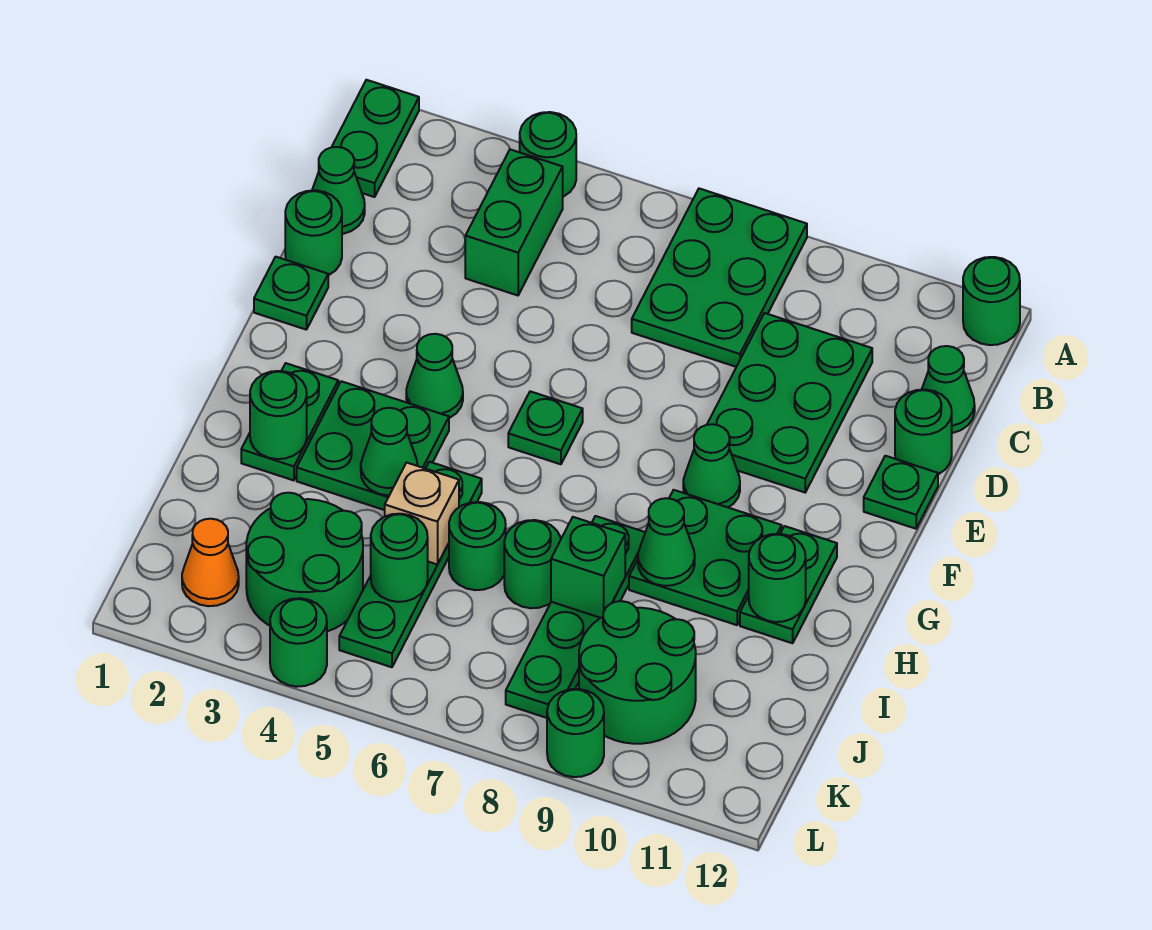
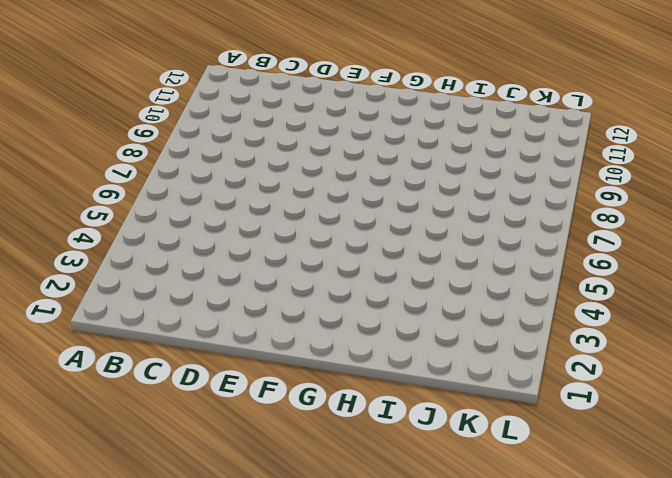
none -> green plate A1:B1 level 1
none -> green round brick A4 level 1
none -> green plate A7:C8 level 1
none -> green round brick A12 level 1

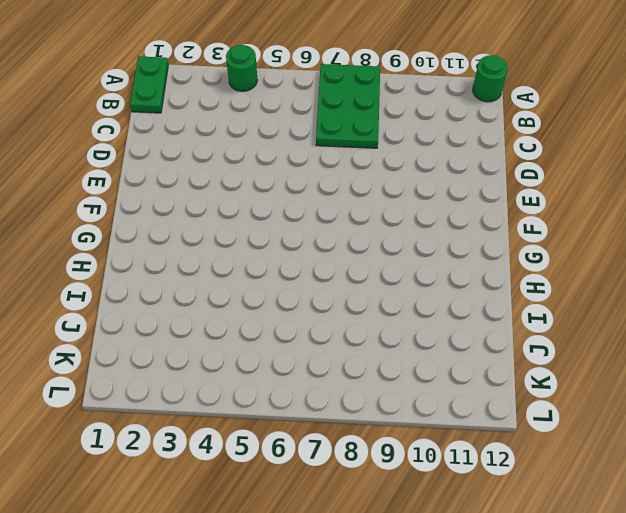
none -> green brick B4:C4 level 1
none -> green cone C1 level 1
none -> green plate C9:E10 level 1
none -> green cone C12 level 1

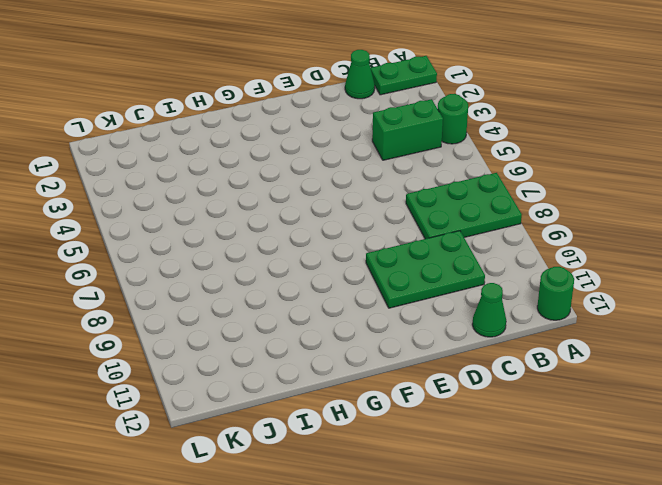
none -> green round brick D1 level 1
none -> green round brick D12 level 1
none -> green plate E1 level 1
none -> green plate E12 level 1

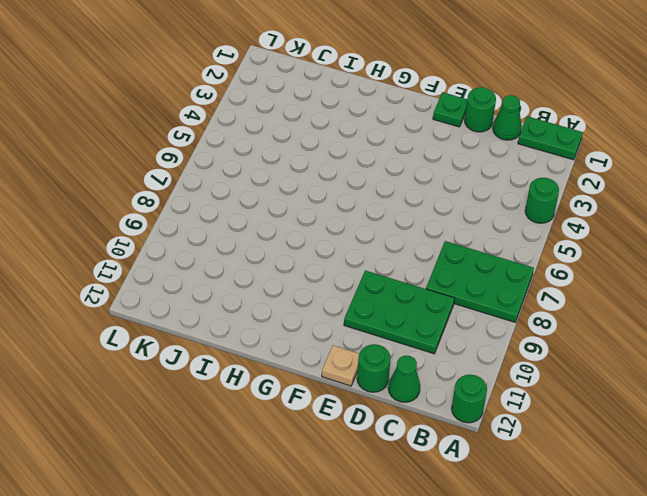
tan plate E12 level 1 -> green plate E12 level 1
none -> green brick B4:C4 level 1
none -> green cone F4 level 1
none -> green plate F6 level 1
none -> green cone F9 level 1

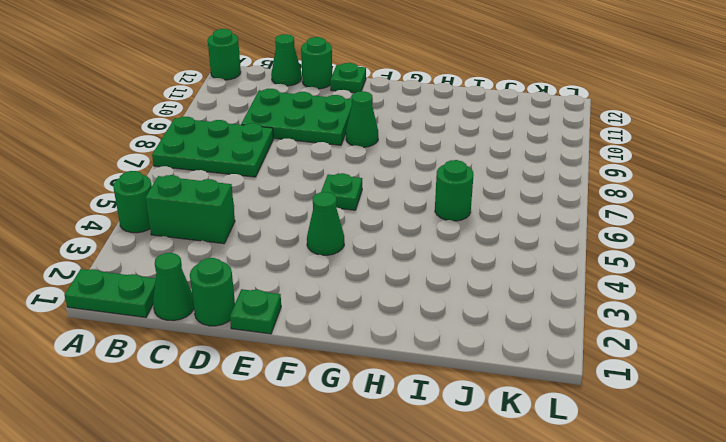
none -> green plate G2:H2 level 1
none -> green plate G3:H4 level 1
none -> green plate G9:H10 level 1
none -> green plate G11:H11 level 1

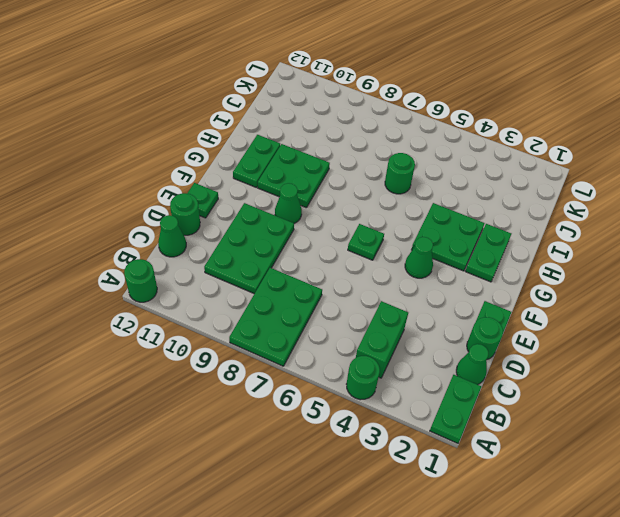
none -> green plate H5:K5 level 1
none -> green plate H8:K8 level 1
none -> green round brick I7 level 1
none -> green round brick J3:K4 level 1

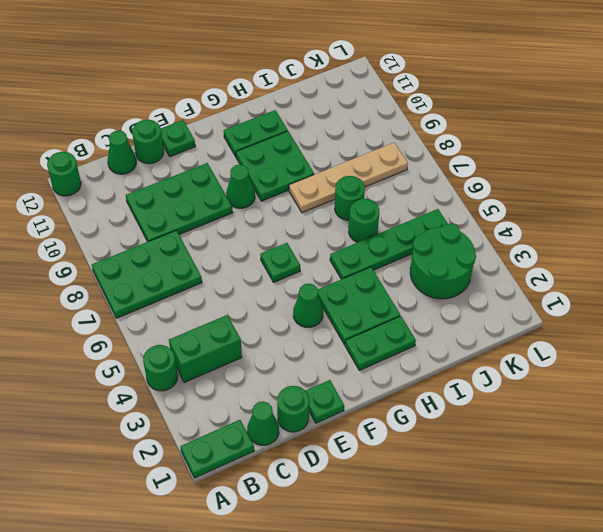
tan plate H8:K8 level 1 -> green plate H8:K8 level 1
none -> green round brick J9:K10 level 1
none -> orange cone K2 level 1
none -> green round brick L4 level 1
none -> green round brick L9 level 1

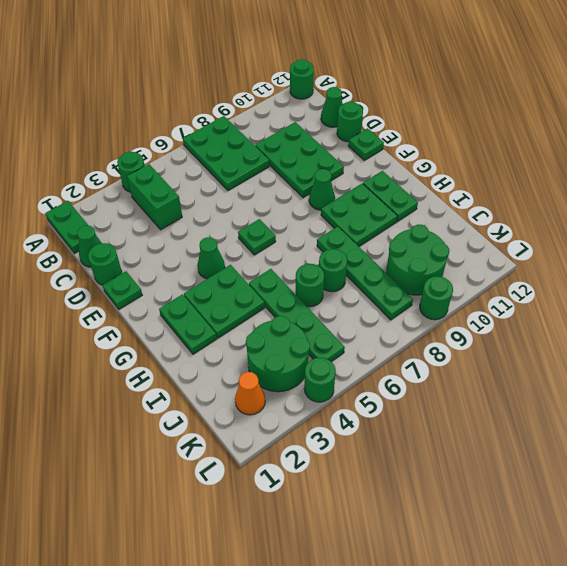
none -> green round brick H2 level 2
none -> green cone H4 level 2
none -> green cone H9 level 2
none -> green round brick H11 level 2

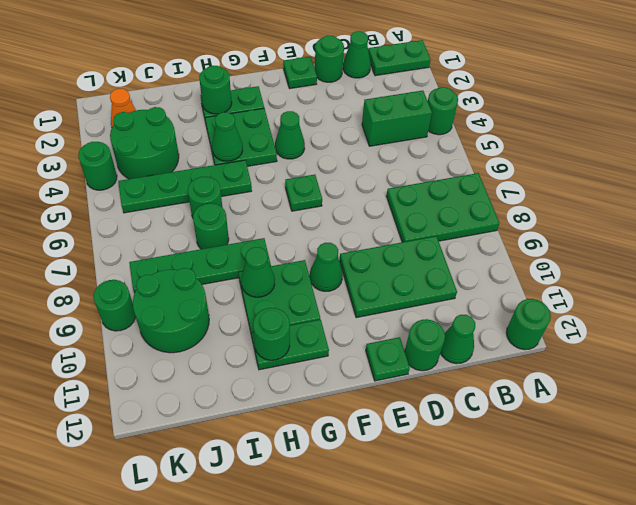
none -> tan brick I5 level 2
none -> green brick I8 level 2
none -> green round brick J5 level 2

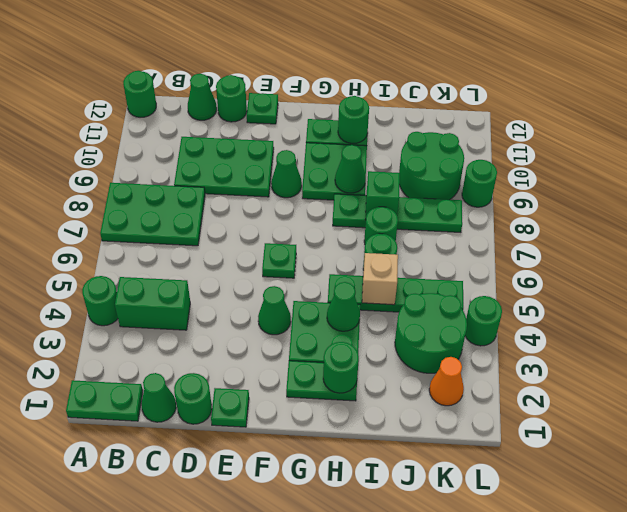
none -> green round brick J5 level 2

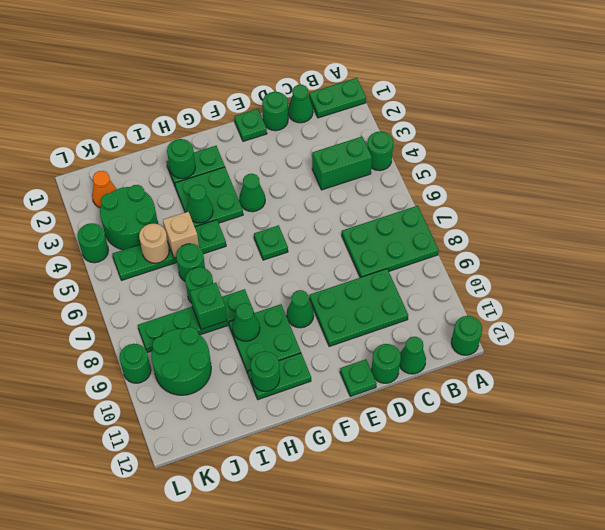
tan round brick J5 level 2 -> green round brick J5 level 2

